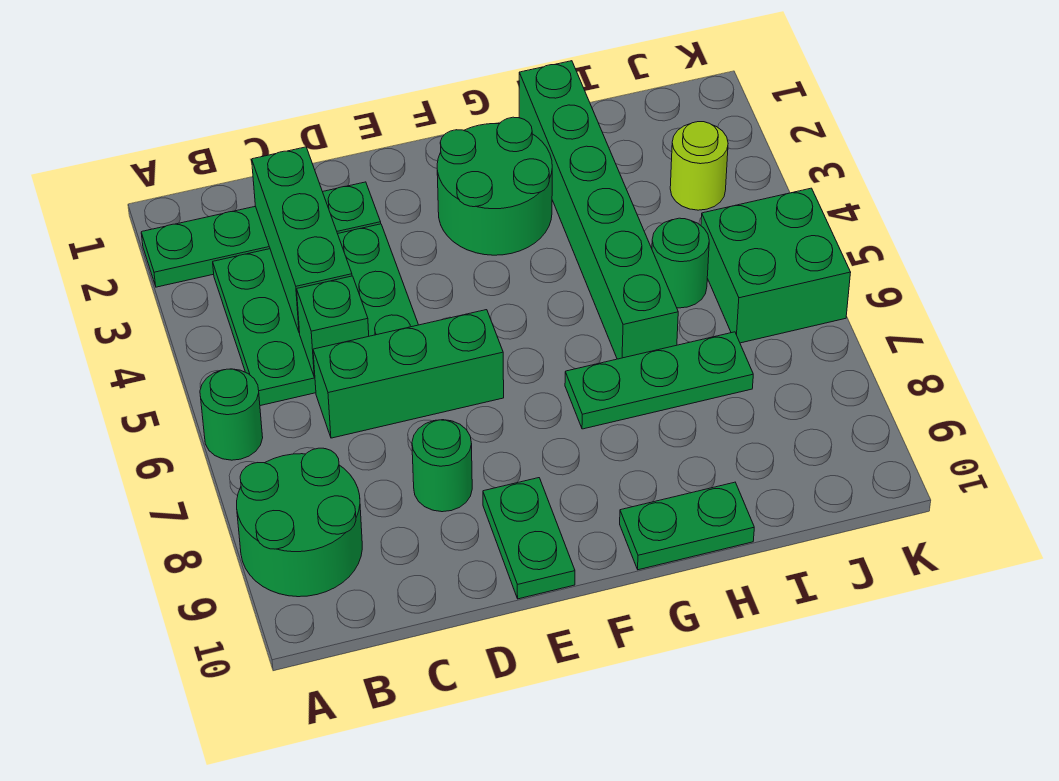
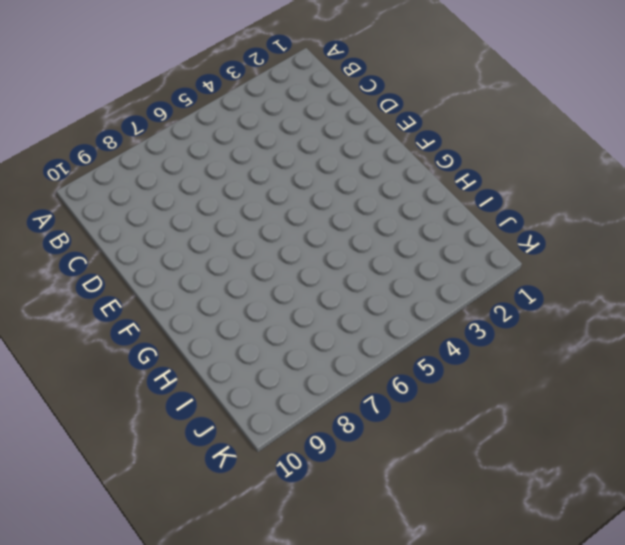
none -> green plate A2:D2 level 1
none -> green round brick A6 level 1
none -> green round brick A8:B9 level 1

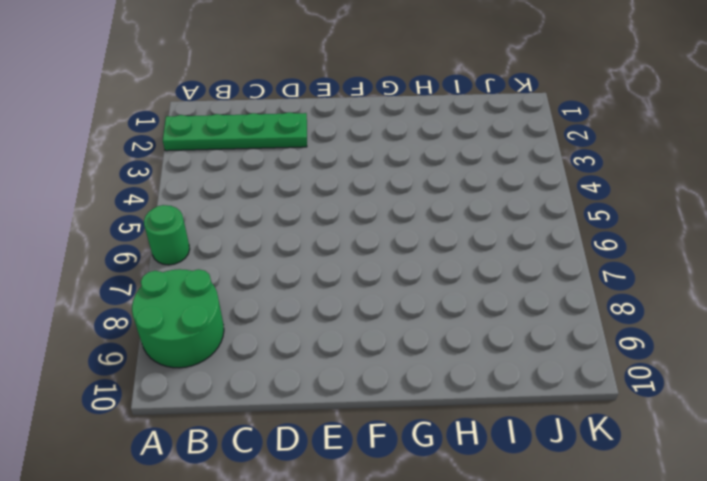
none -> green plate B3:D5 level 1
none -> green brick C6:E6 level 1
none -> green round brick D8 level 1

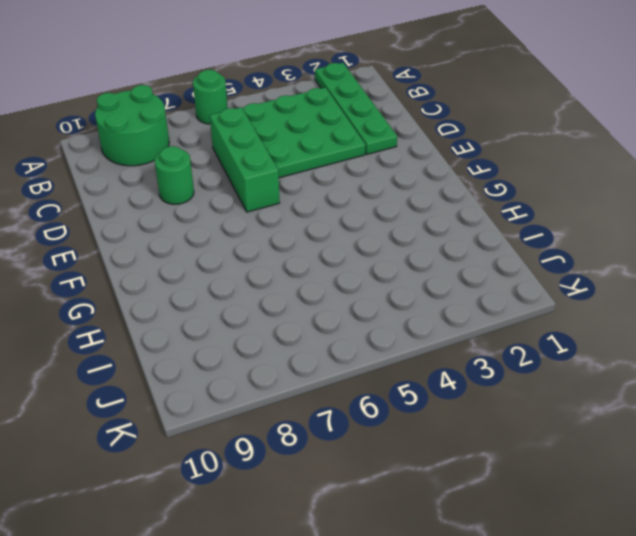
none -> green plate E9:E10 level 1
none -> green round brick F2:G3 level 1
none -> green plate G7:I7 level 1

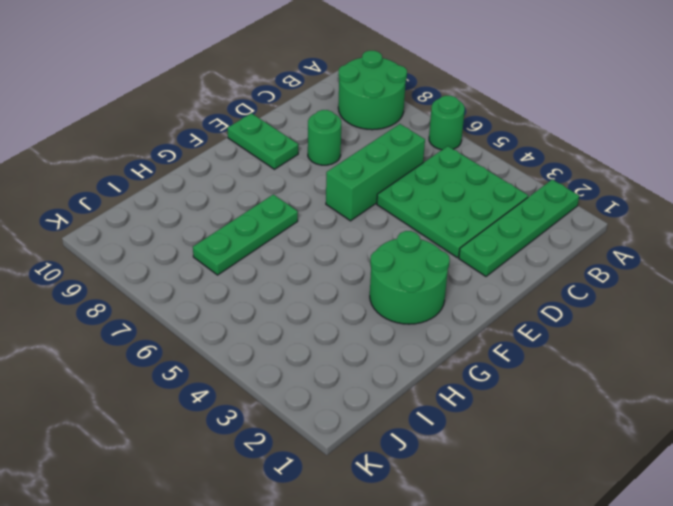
none -> green plate G10:H10 level 1
none -> green brick H1:H6 level 1
none -> green round brick I5 level 1

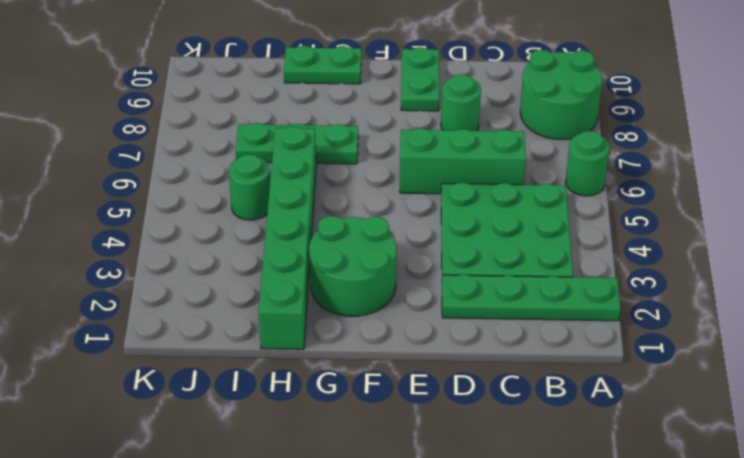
none -> lime round brick J3 level 1
none -> green brick J5:K6 level 1
none -> green brick C2:C4 level 2

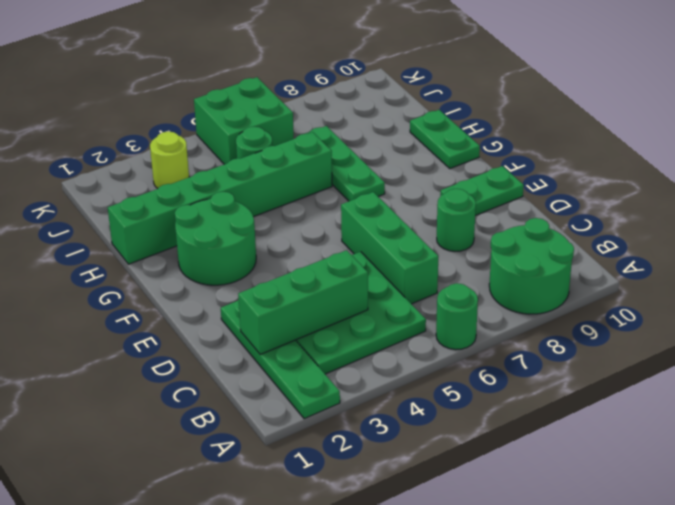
none -> green brick C5 level 2

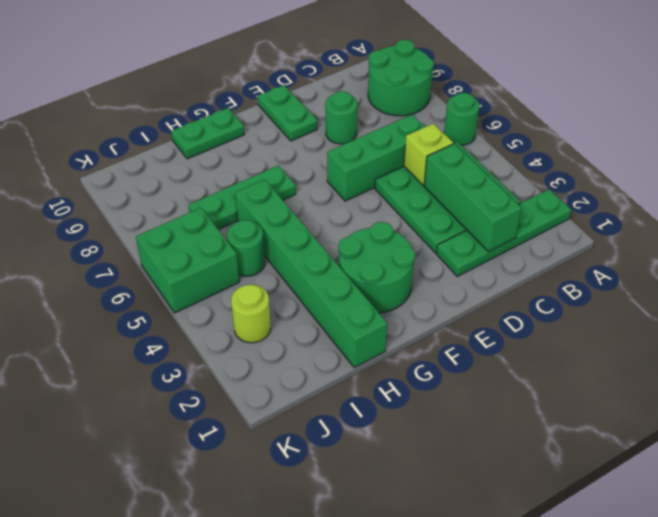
lime brick C5 level 2 -> green brick C5 level 2

